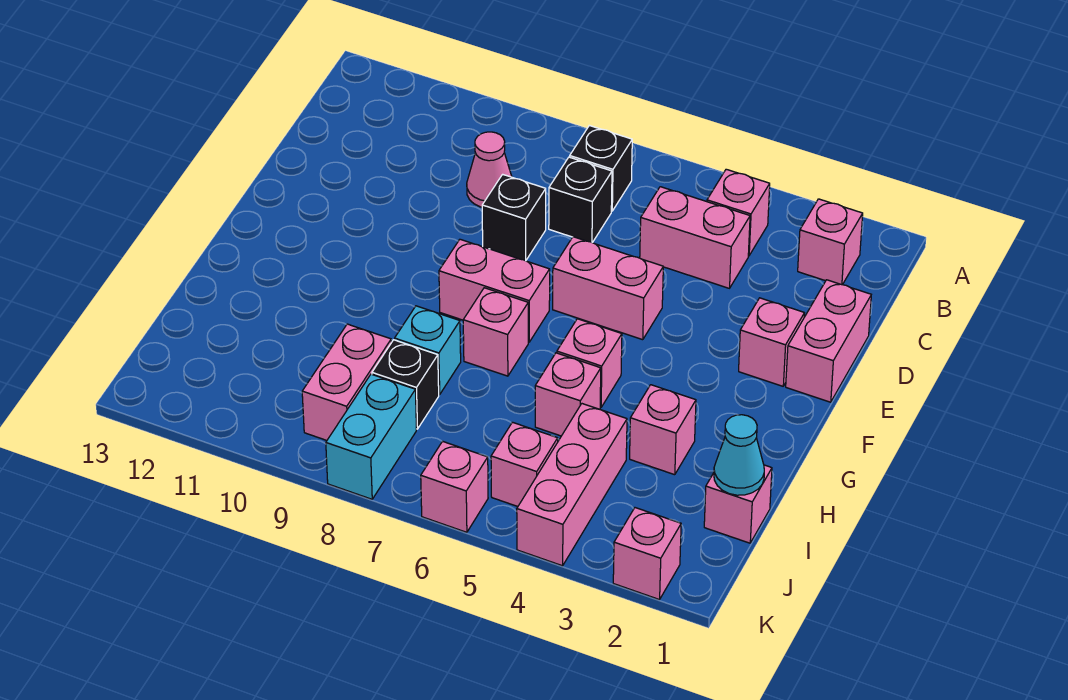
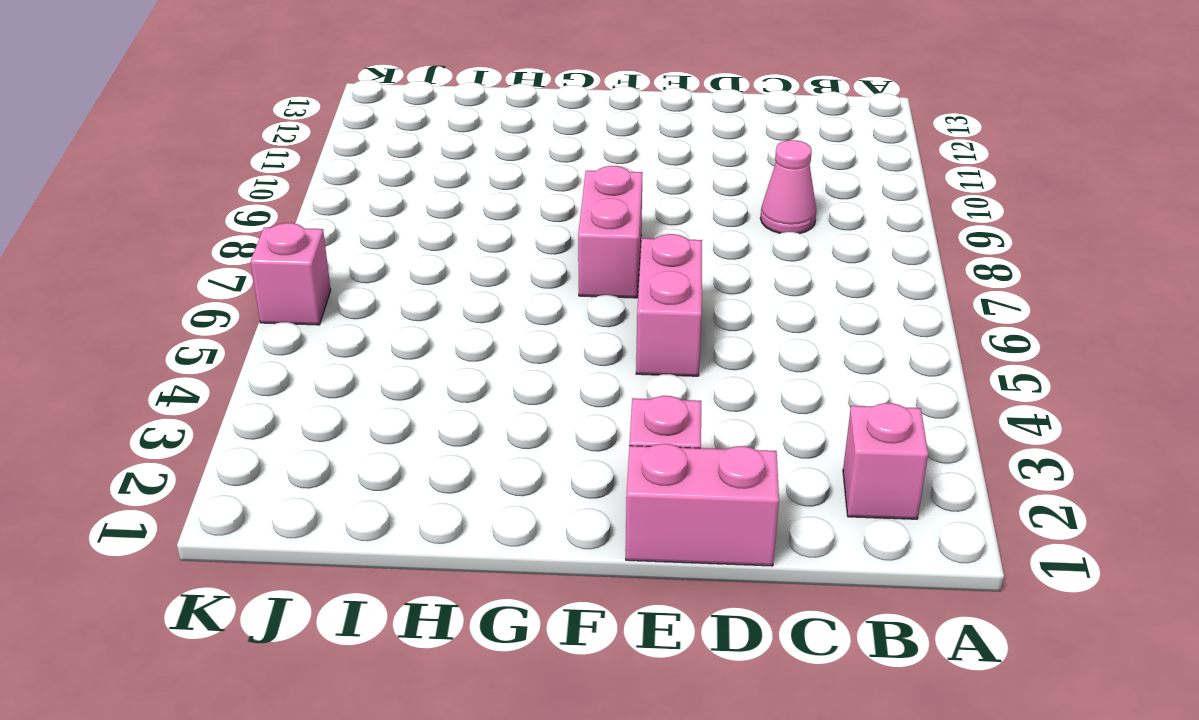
none -> pink brick B4 level 1
none -> black brick B7 level 1
none -> pink brick C4:C5 level 1

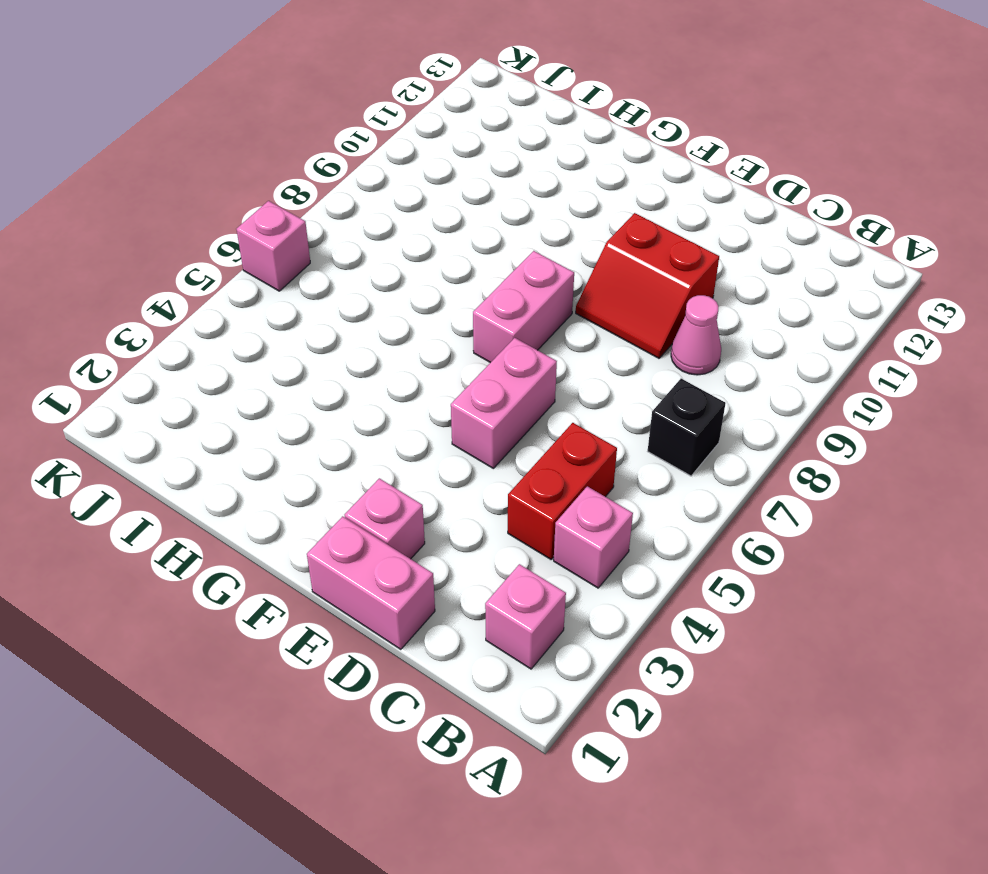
red brick C4:C5 level 1 -> pink brick C4:C5 level 1
red slope D9:E10 level 1 top 10 -> none
none -> black brick C7 level 1
none -> black brick D8 level 1
none -> pink brick G5 level 1

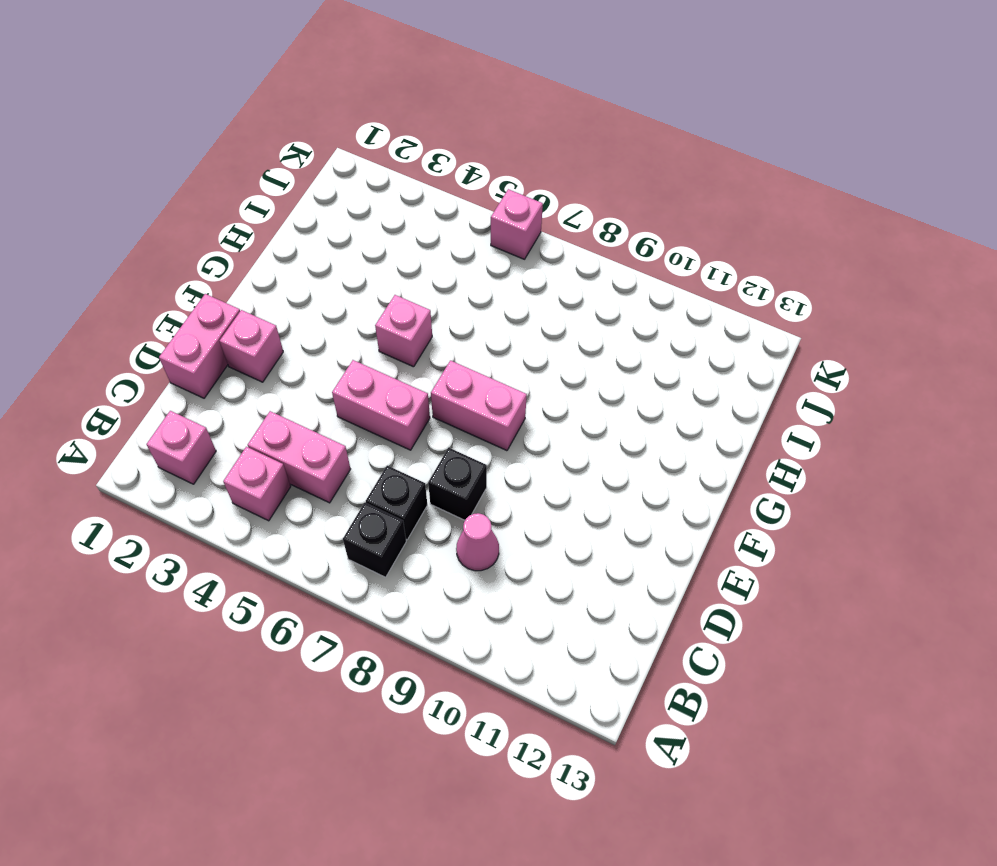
none -> pink brick G7 level 1
none -> pink brick H3 level 1
none -> pink brick H5 level 1

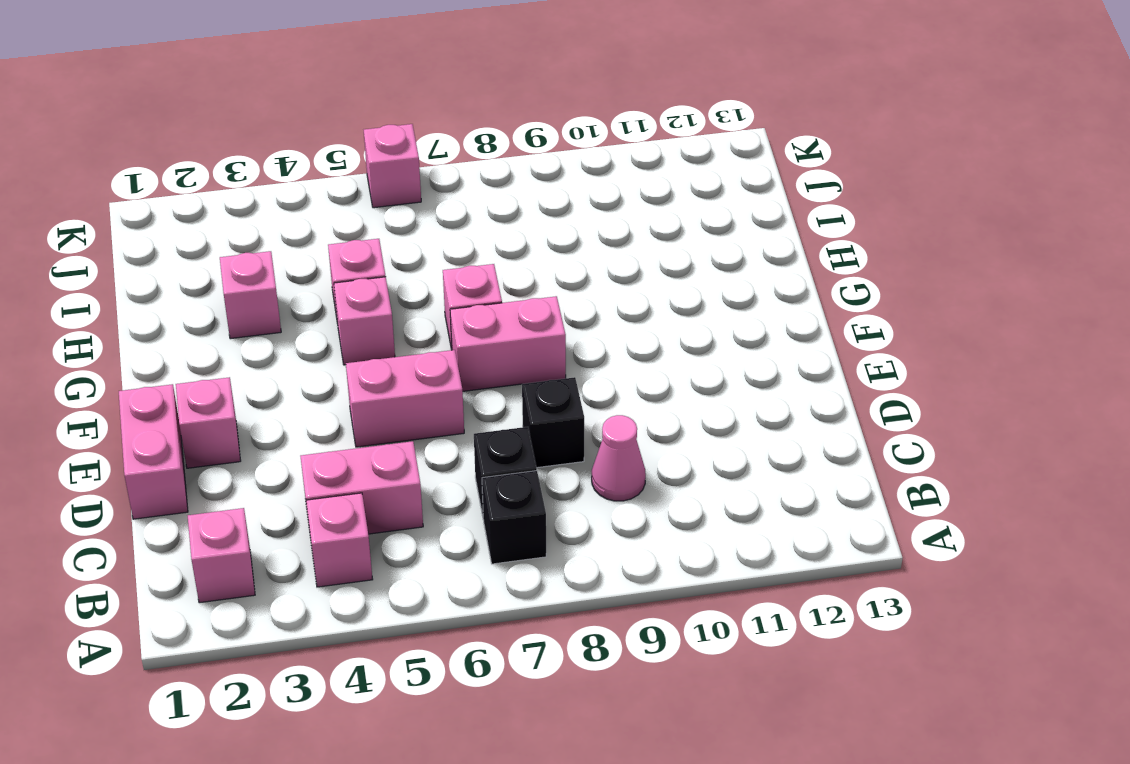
none -> cyan brick H8 level 1
none -> pink brick I1 level 1
none -> pink brick I4:K4 level 1

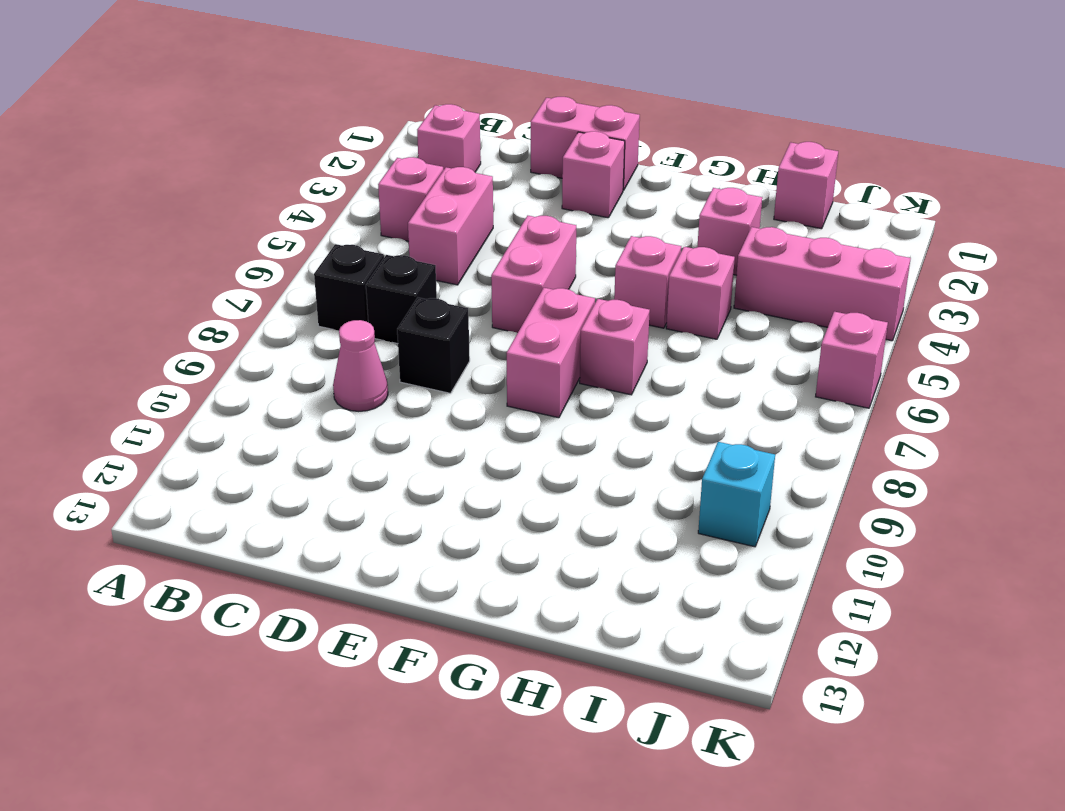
cyan brick J10 level 1 -> cyan brick H8 level 1
none -> black brick I8 level 1
none -> pink brick I9:J9 level 1
none -> pink brick J5 level 1

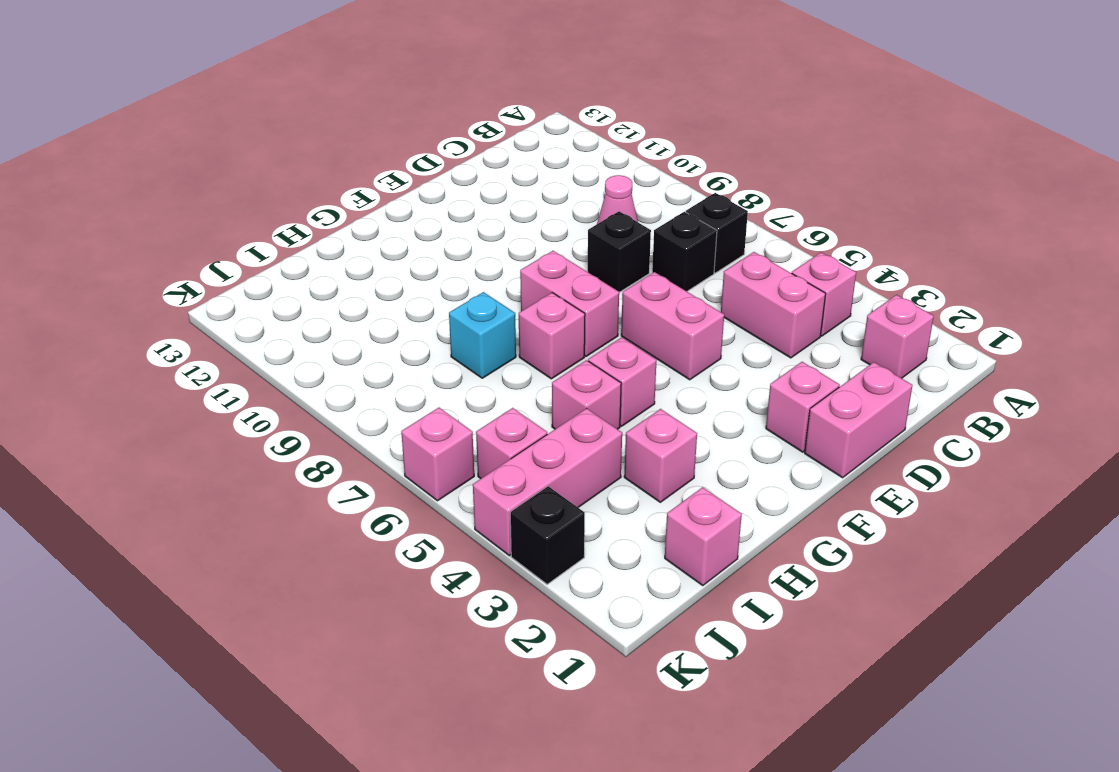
black brick K3 level 1 -> black brick I8 level 1
none -> pink brick I9:J9 level 1
none -> cyan brick J8:K8 level 1
none -> pink brick K2 level 1

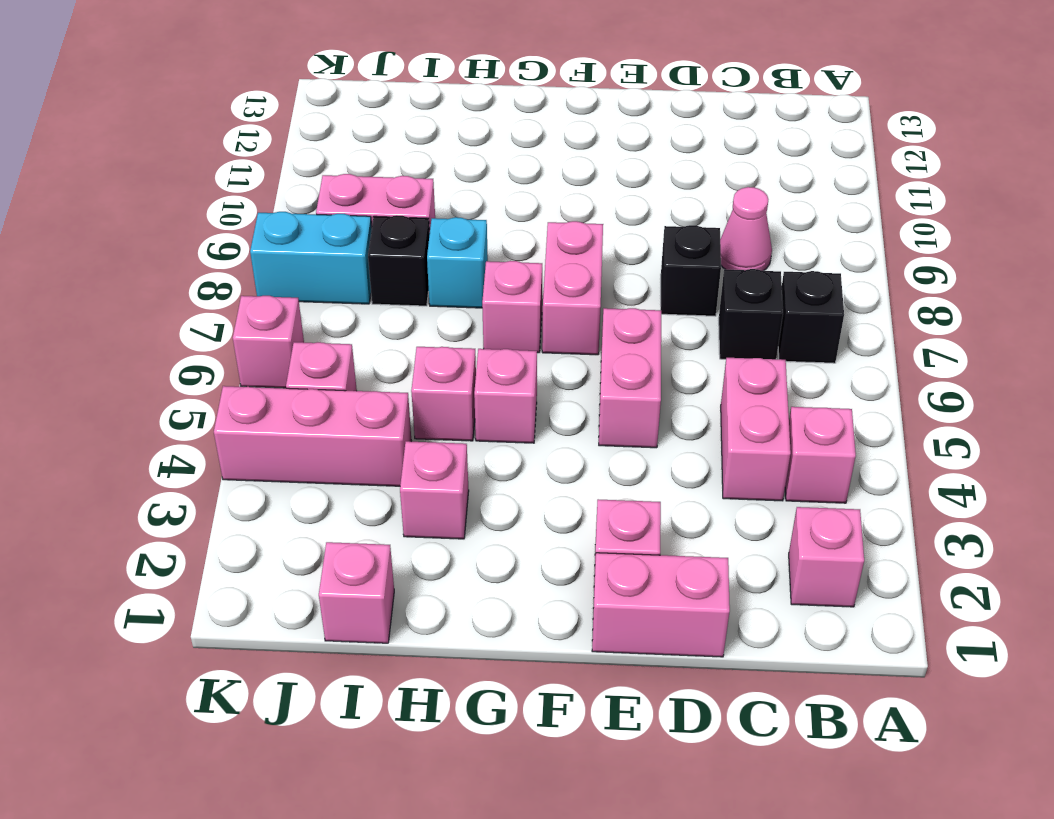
none -> pink brick K2 level 1
none -> cyan cone I1 level 2

